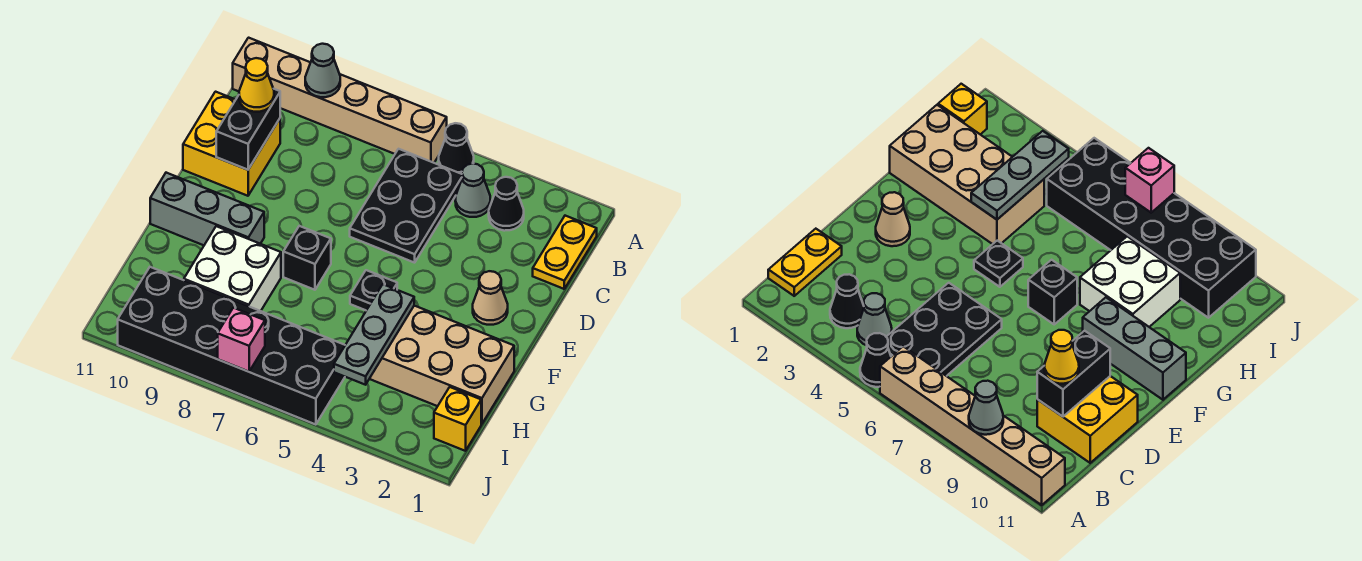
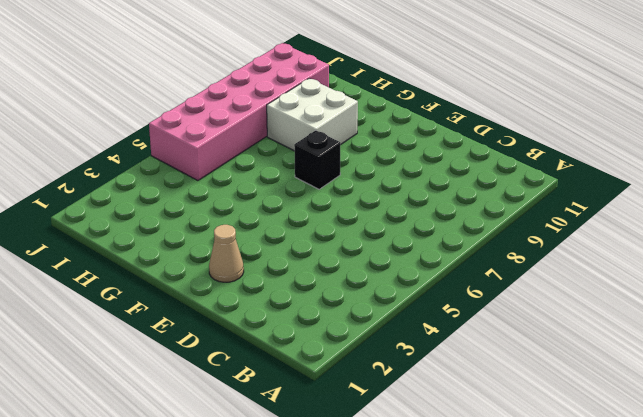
pink brick I5:J10 level 1 -> black brick I5:J10 level 1
none -> black cone A5 level 1
none -> tan brick A6:A11 level 1
none -> yellow plate B1:C1 level 1

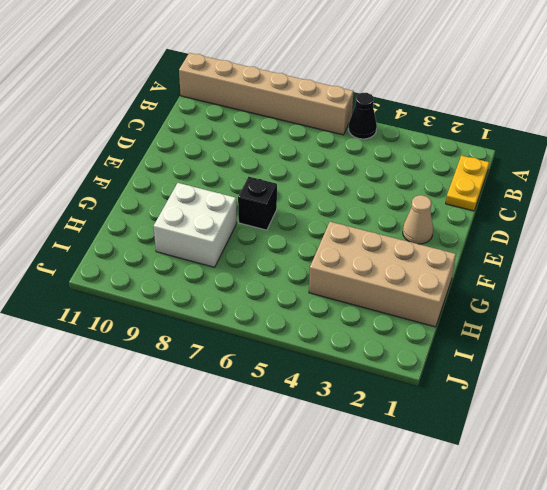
none -> black cone B3 level 1
none -> grey cone B4 level 1
none -> black plate B5:D6 level 1

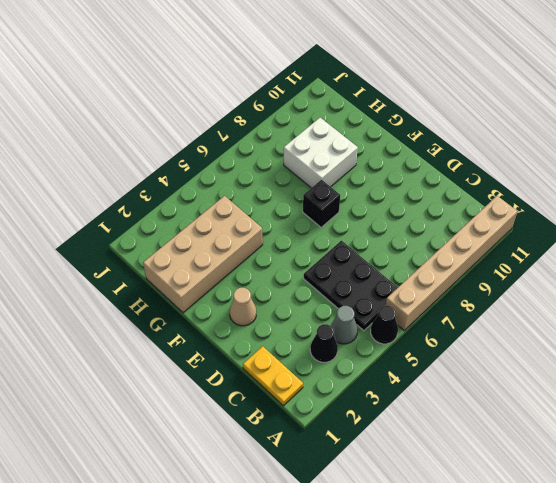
none -> yellow brick C10:D11 level 1
none -> black plate F5 level 1
none -> grey brick F9:F11 level 1

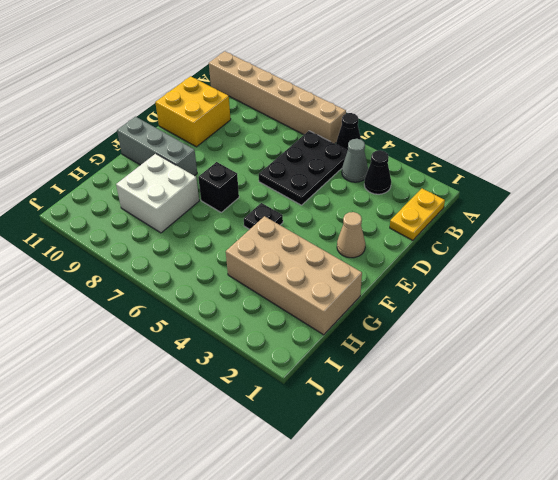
none -> yellow brick I1 level 1
none -> black brick I5:J10 level 1
none -> grey cone A9 level 2

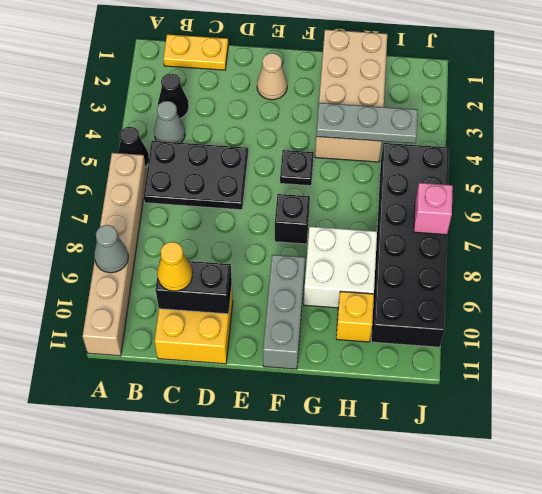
yellow brick H10 level 1 -> yellow brick I1 level 1

